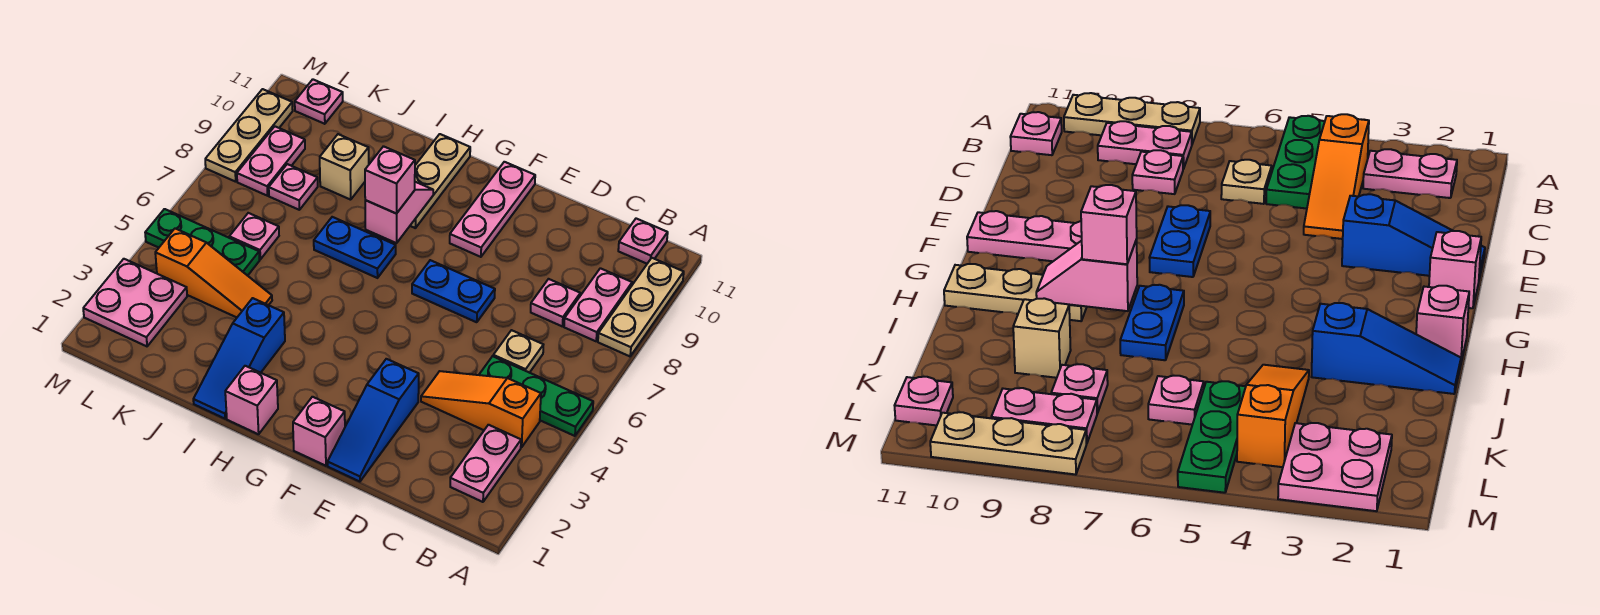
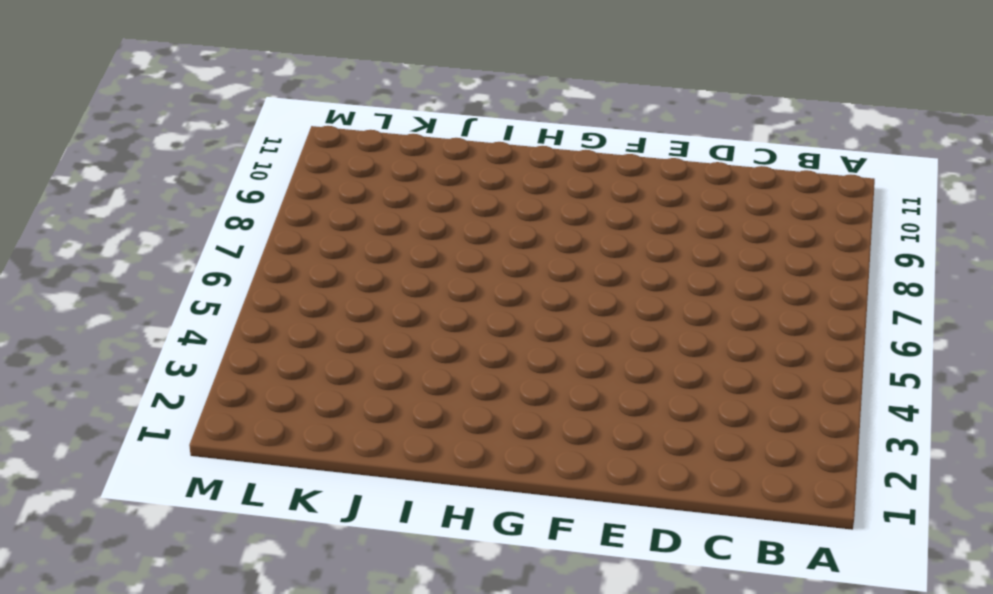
none -> green plate A5:C5 level 1
none -> tan plate A8:A10 level 1
none -> pink plate B2:B3 level 1

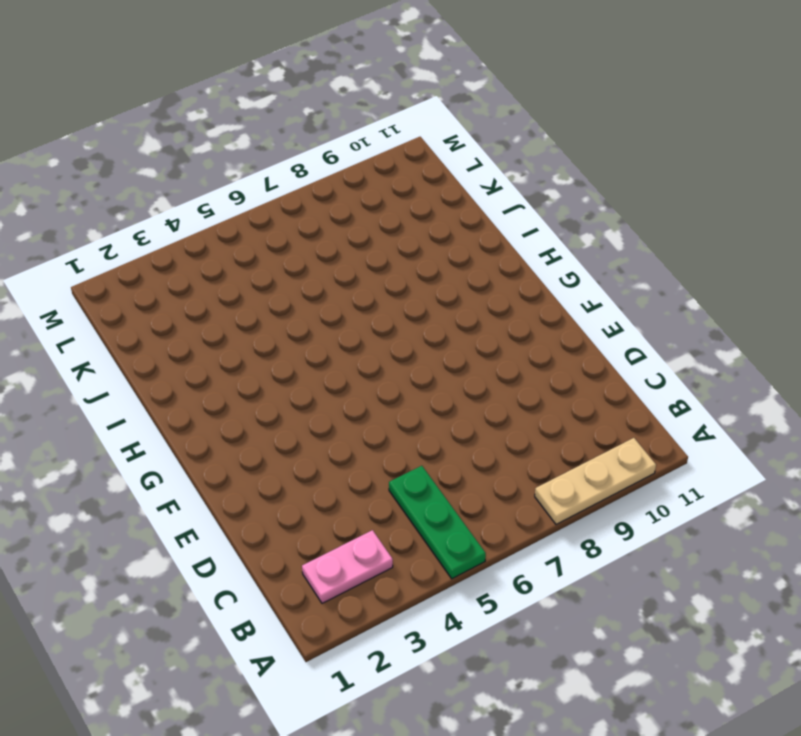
none -> orange slope B4:D4 level 1 top B
none -> pink plate B8:B9 level 1
none -> pink plate B11 level 1

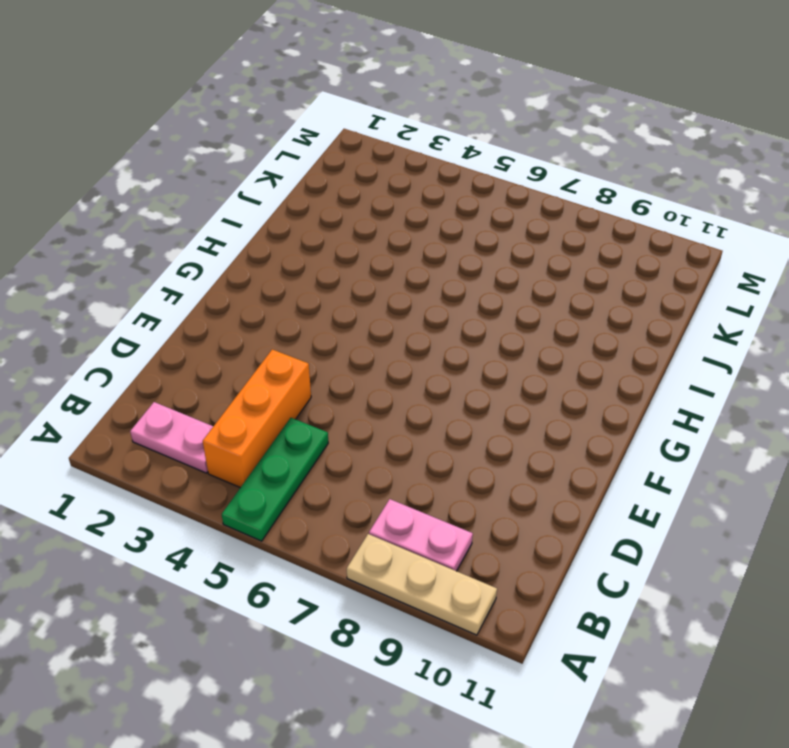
orange brick B4:D4 level 1 -> orange slope B4:D4 level 1 top B
none -> pink plate B11 level 1
none -> tan plate C6 level 1
none -> pink plate C8 level 1

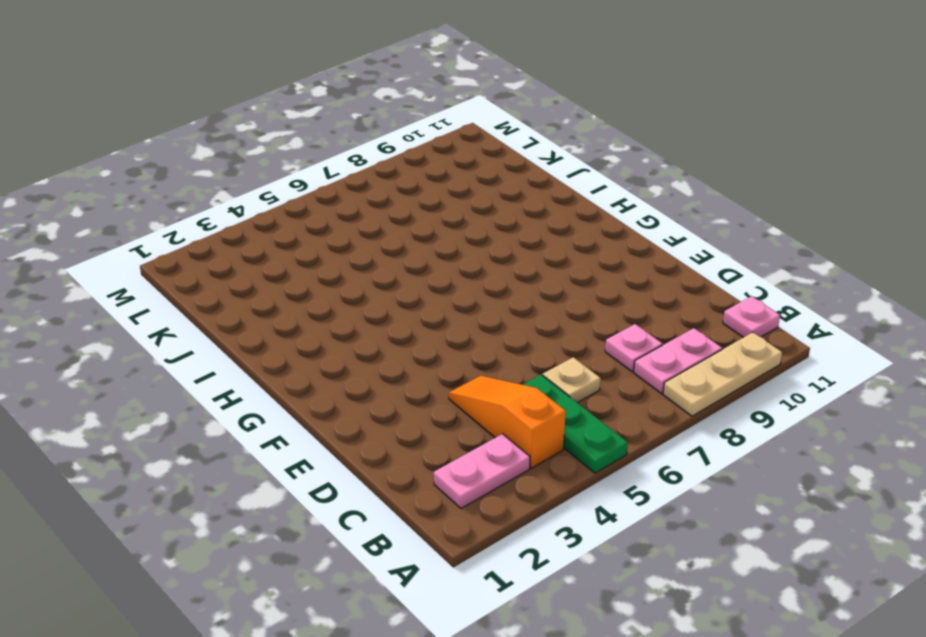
none -> blue slope E1:E3 level 1 top 3
none -> blue plate E7:F7 level 1
none -> pink brick F1 level 1

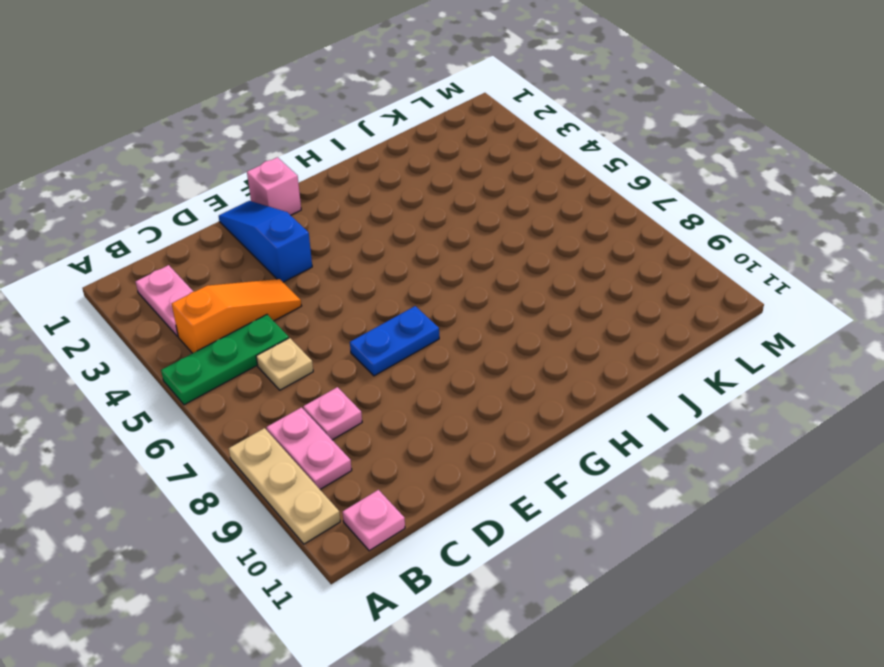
none -> pink plate F9:F11 level 1
none -> pink brick H1 level 1
none -> blue plate H7:I7 level 1

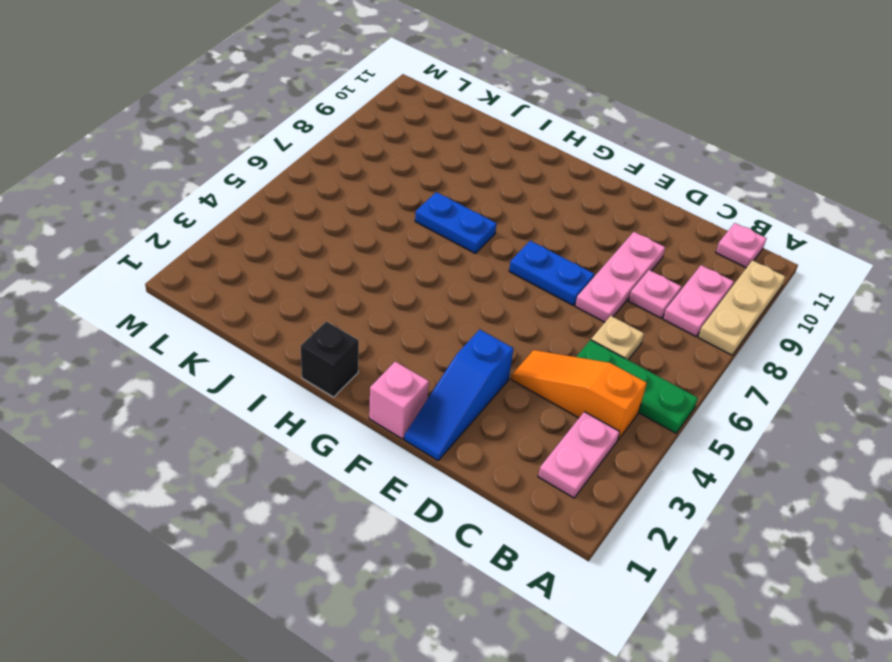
pink plate D7:D9 level 1 -> pink plate F9:F11 level 1
black brick H1 level 1 -> pink brick H1 level 1
none -> tan plate H9:H11 level 1
none -> blue slope I1:I3 level 1 top 3
none -> orange slope J4:L4 level 1 top L

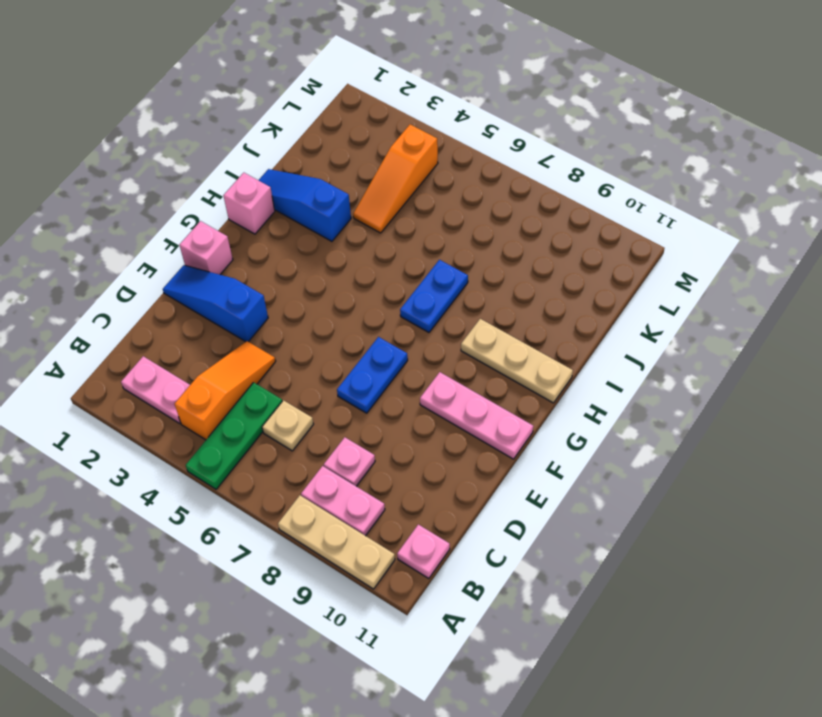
none -> tan brick J9 level 1
none -> green plate K5:M5 level 1
none -> pink plate K6 level 1

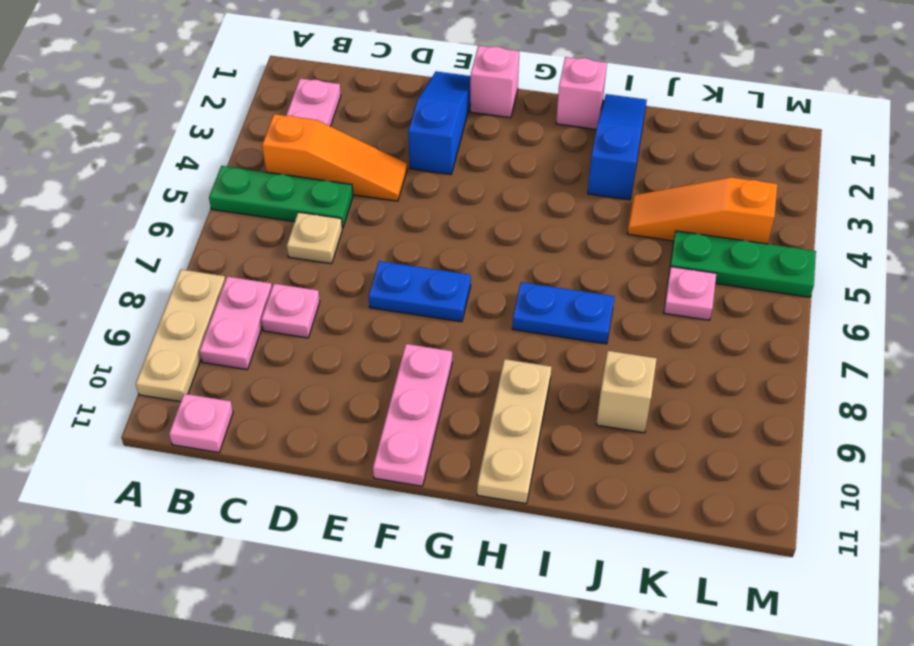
none -> pink plate K8 level 1
none -> pink plate L2:M3 level 1
none -> pink plate L8:L9 level 1

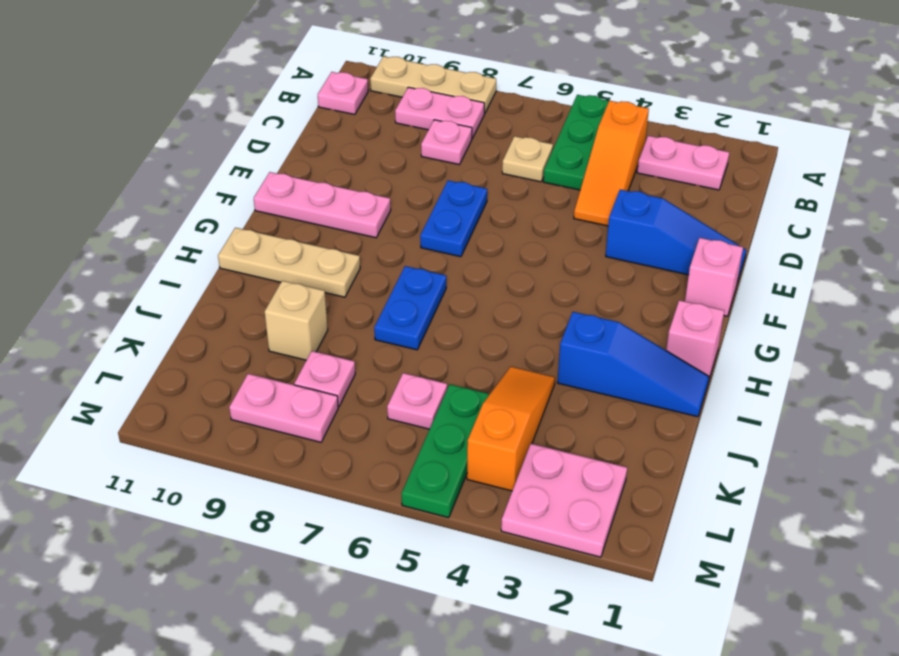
none -> pink plate L11 level 1
none -> tan plate M8:M10 level 1
none -> pink slope H8:H9 level 2 top 8

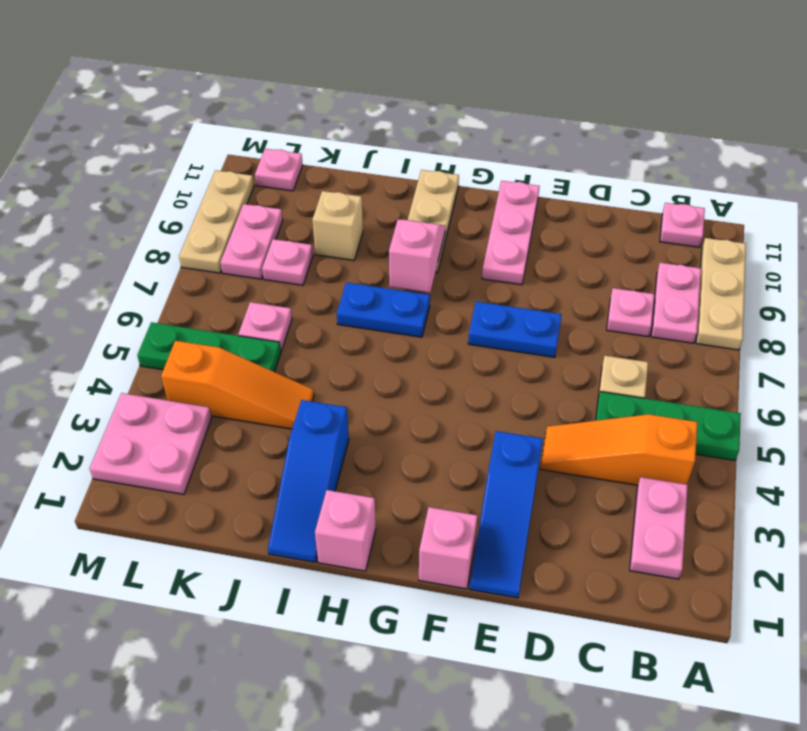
none -> pink brick H8 level 3

